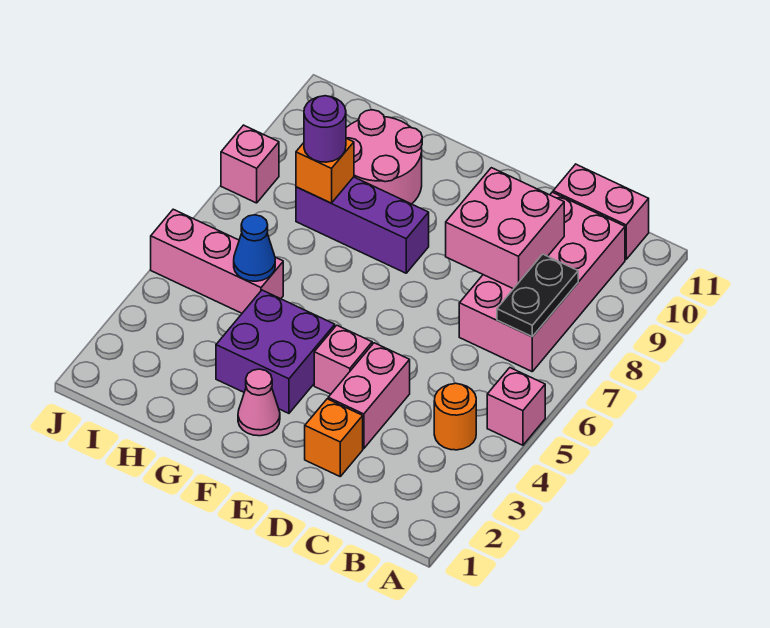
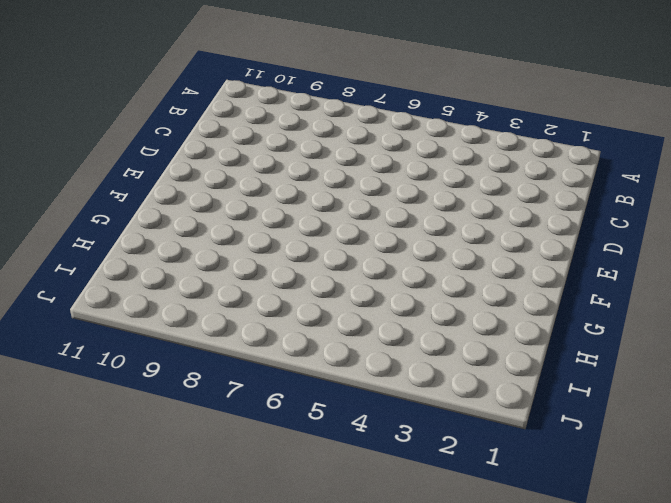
none -> pink brick A5 level 1
none -> orange round brick B4 level 1
none -> pink brick B7:C10 level 1

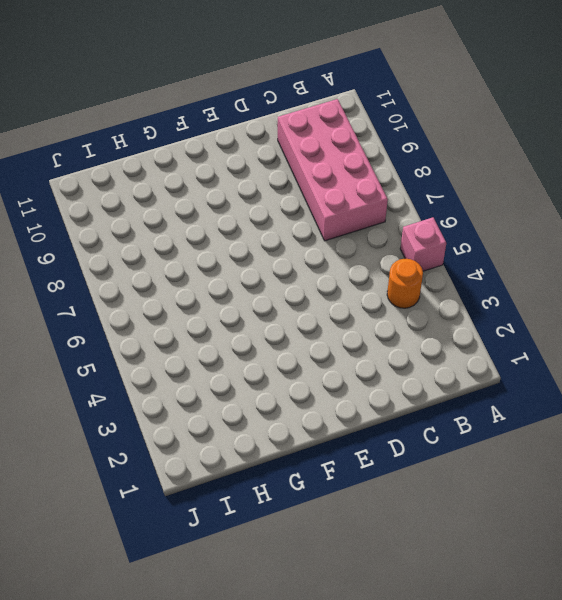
none -> pink brick B11:C11 level 1
none -> orange brick D2 level 1
none -> pink brick D3:D4 level 1

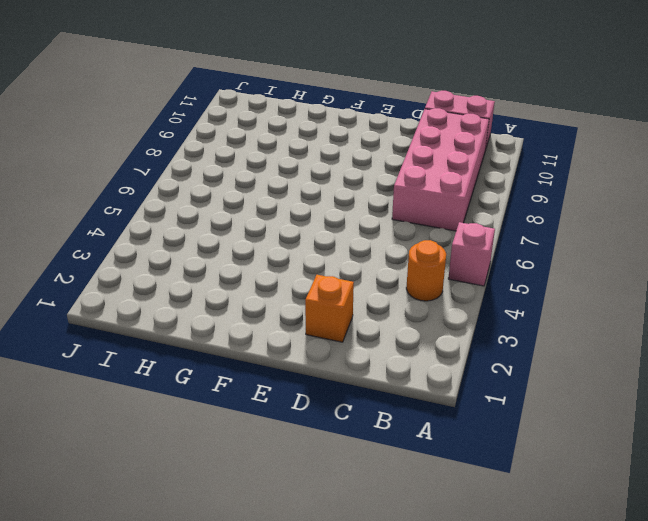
none -> pink brick D3:D4 level 1
none -> pink brick E4 level 1
none -> pink cone F2 level 1

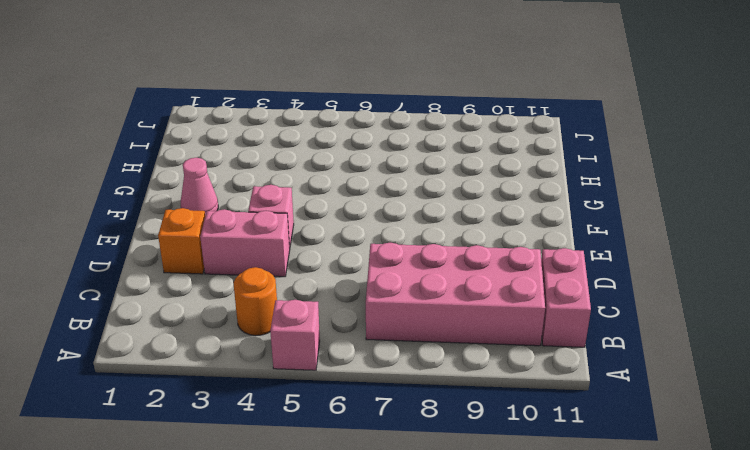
none -> purple brick F3:G4 level 1
none -> purple brick F8:H8 level 1
none -> pink round brick G9:H10 level 1

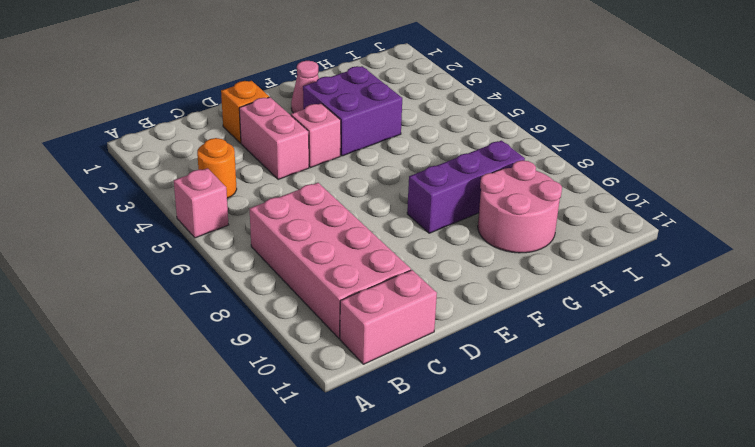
none -> pink brick H5:J5 level 1
none -> pink brick J8 level 1
none -> black plate B7:B8 level 2

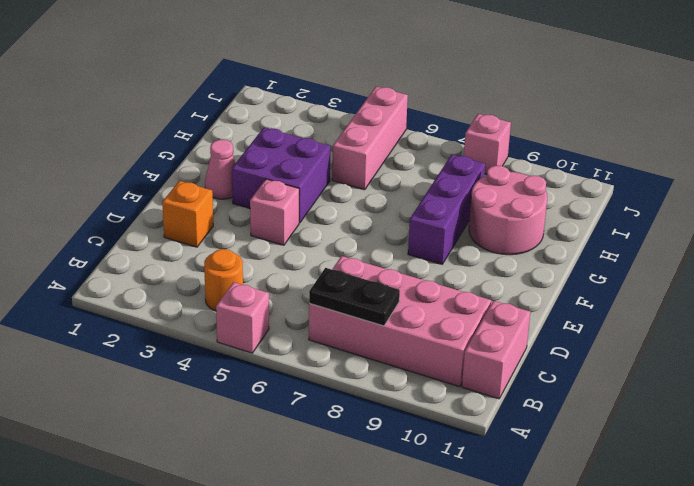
none -> pink brick D3:D4 level 1
none -> pink brick C8:D9 level 2
none -> blue cone H5 level 2

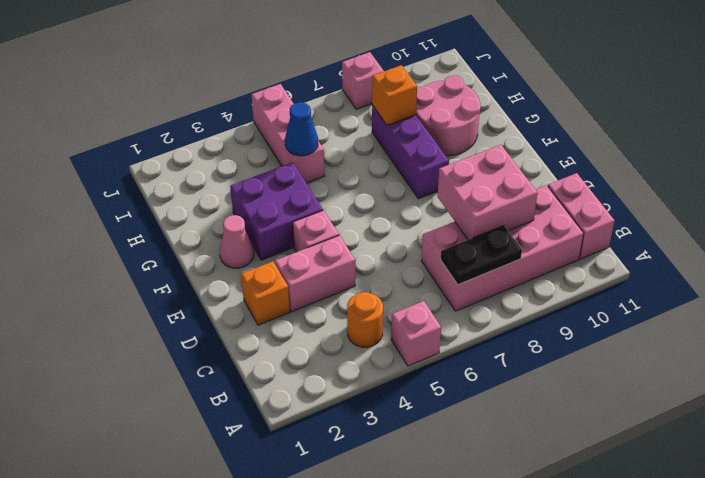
none -> purple round brick H8 level 3

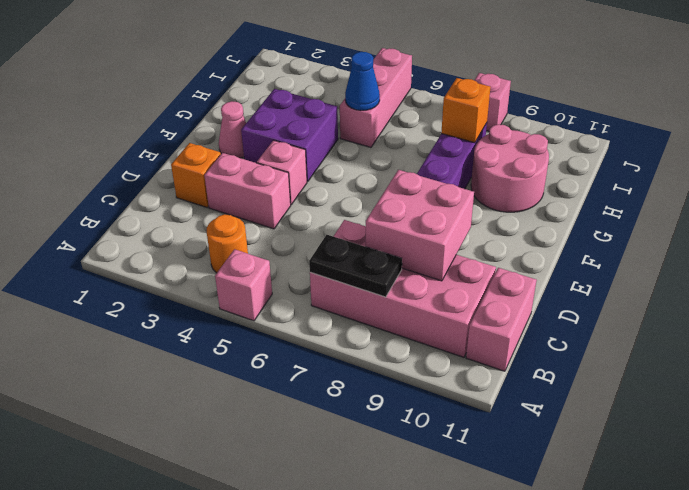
none -> purple round brick H8 level 3

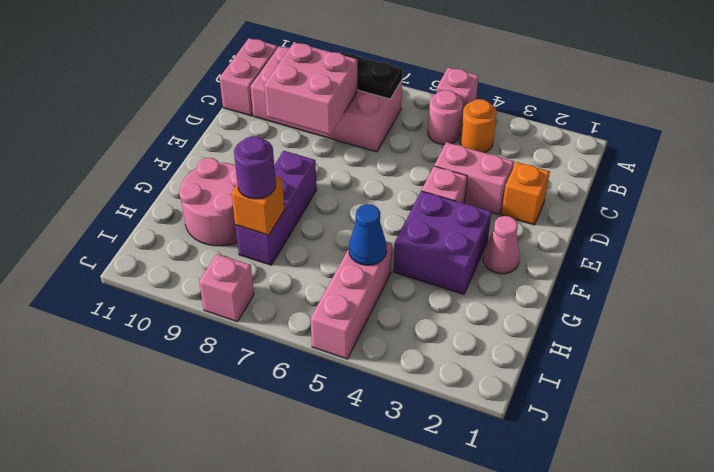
pink round brick B5 level 1 -> none

